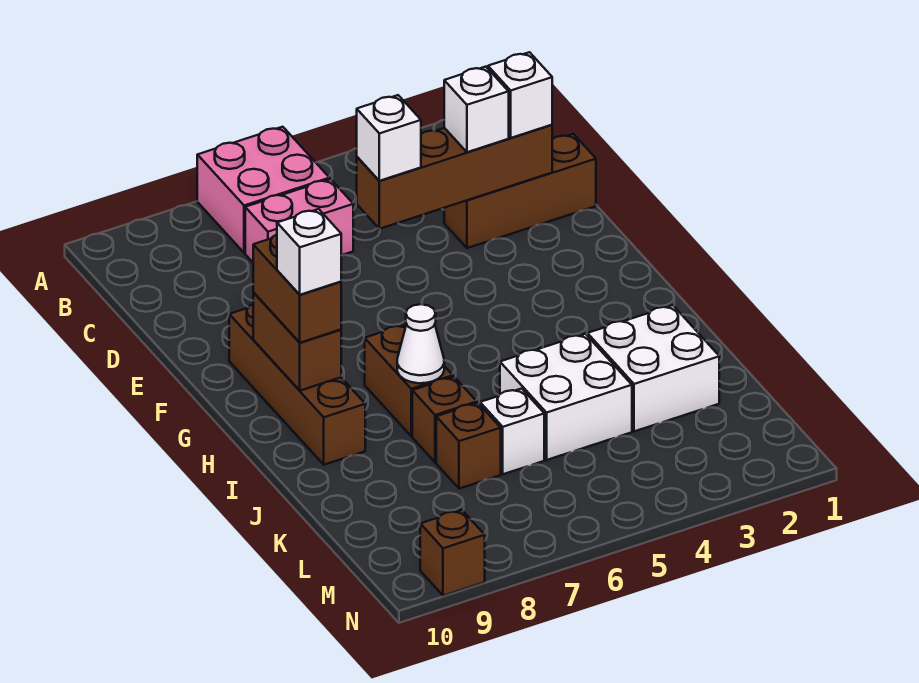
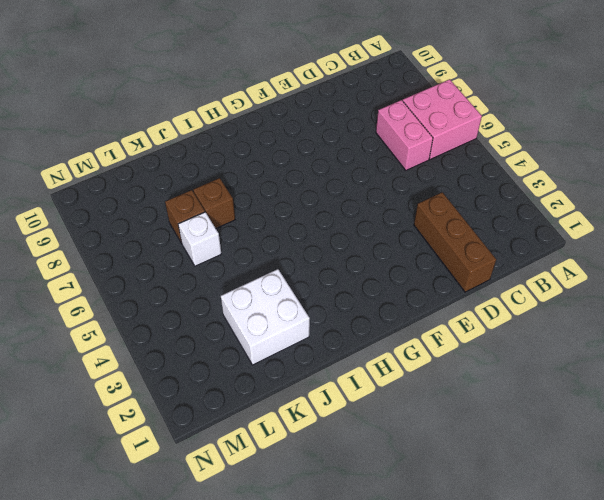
none -> brown brick F9:I9 level 1
none -> brown brick H7:I7 level 1
none -> white brick J4:K5 level 1

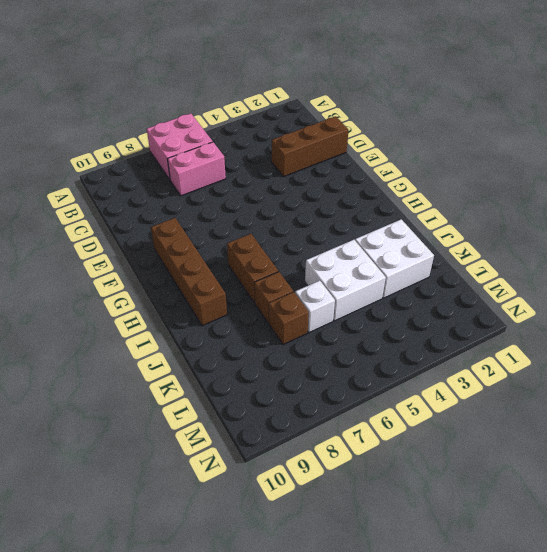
none -> brown brick N9 level 1
none -> brown brick D2:D5 level 2
none -> brown brick G9:H9 level 2

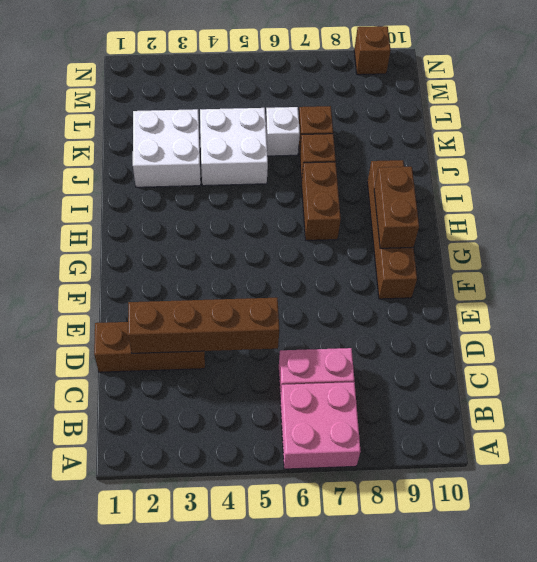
none -> white cone I7 level 2
none -> white brick D2 level 3
none -> white brick D3 level 3

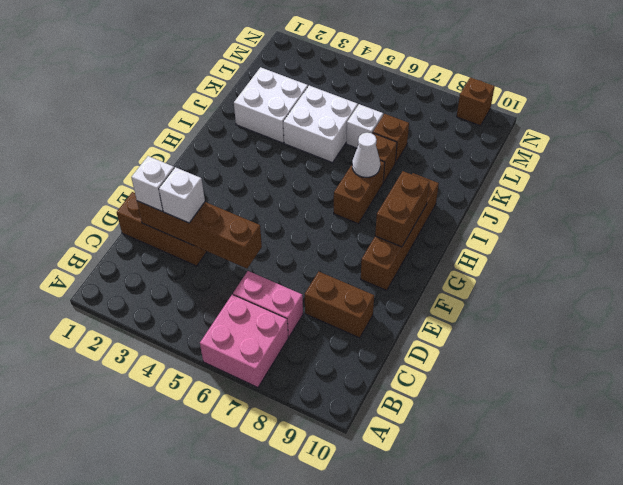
brown brick D8:D9 level 1 -> brown brick G9:H9 level 3
none -> white brick D5 level 3
none -> white brick H9 level 4

